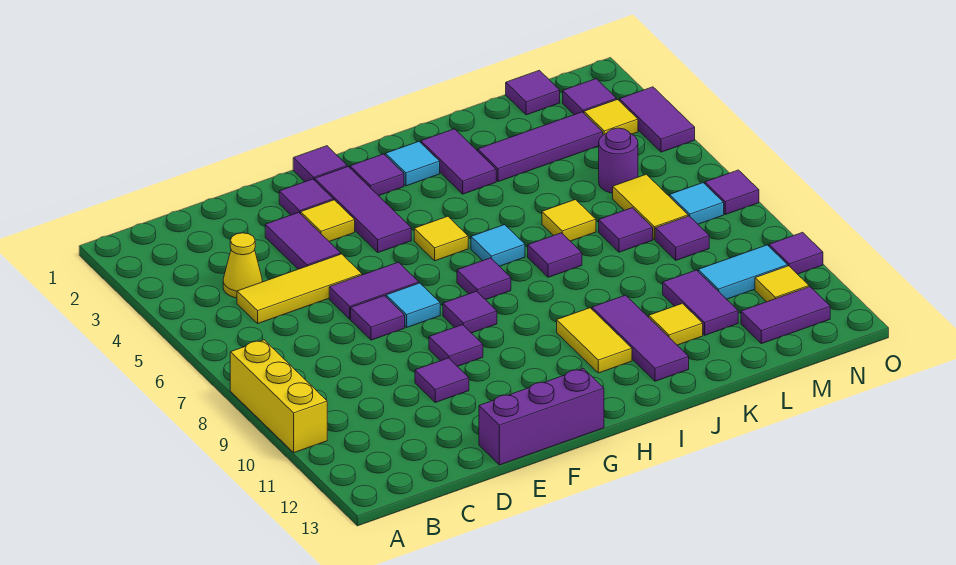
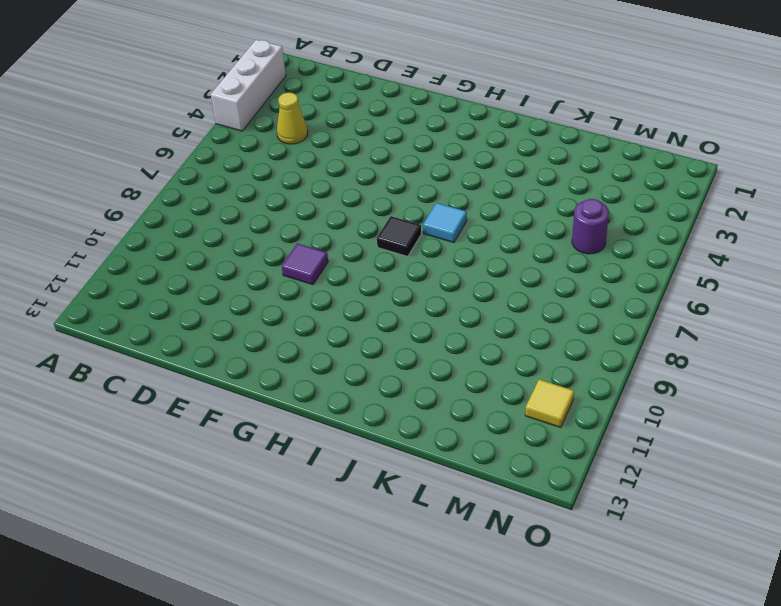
white brick A2:A4 level 1 -> none
black tile H7 level 1 -> purple tile H7 level 1
none -> yellow brick A8:A10 level 1
none -> yellow tile C5:E5 level 1
none -> purple tile E3:E4 level 1
none -> purple tile E6:F6 level 1

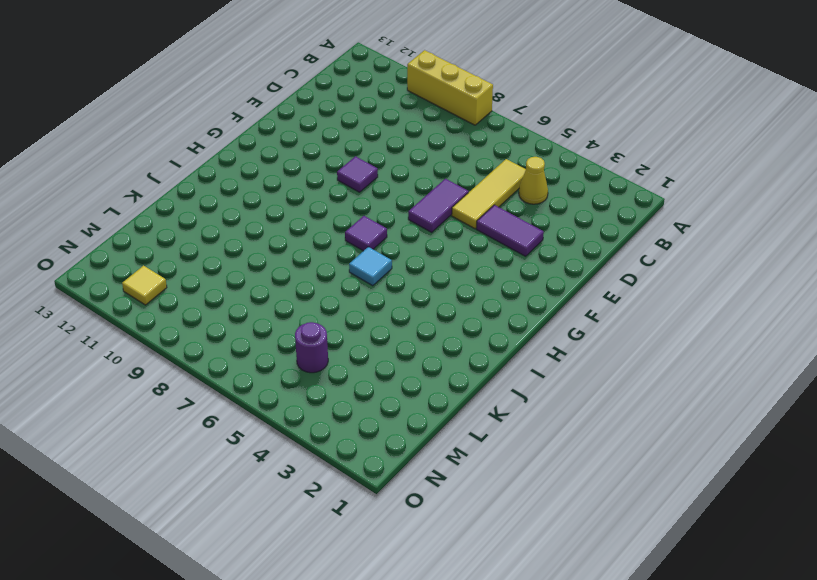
none -> purple tile E7 level 1
none -> purple tile E10 level 1
none -> purple brick E13:G13 level 1
none -> purple tile F2 level 1

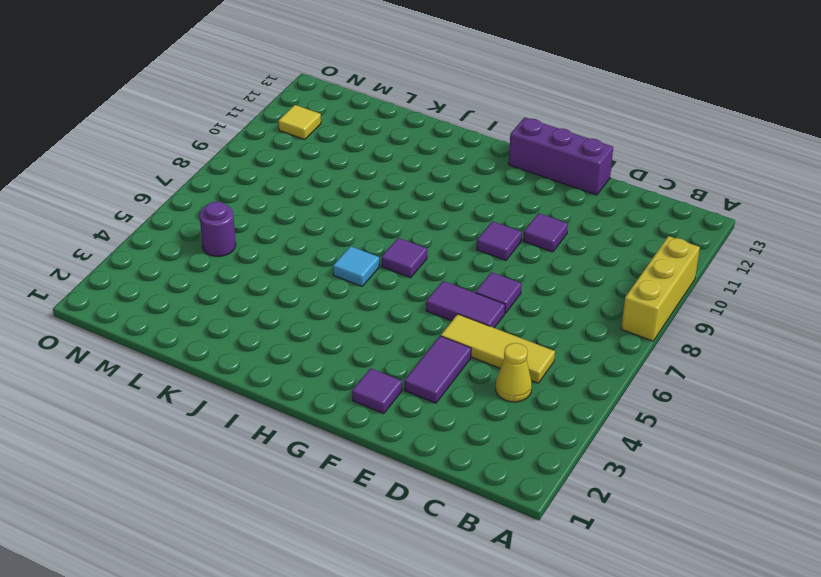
none -> yellow tile F3 level 1
none -> cyan tile F7 level 1
none -> purple tile G1 level 1
none -> purple tile G2:G4 level 1

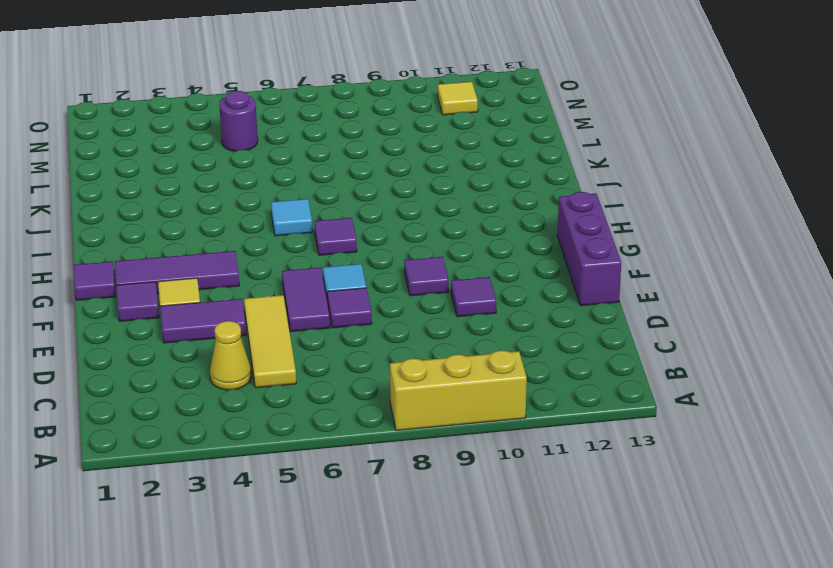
none -> purple tile G8 level 1
none -> purple tile H2 level 1
none -> yellow tile H5 level 1
none -> cyan tile I2 level 1

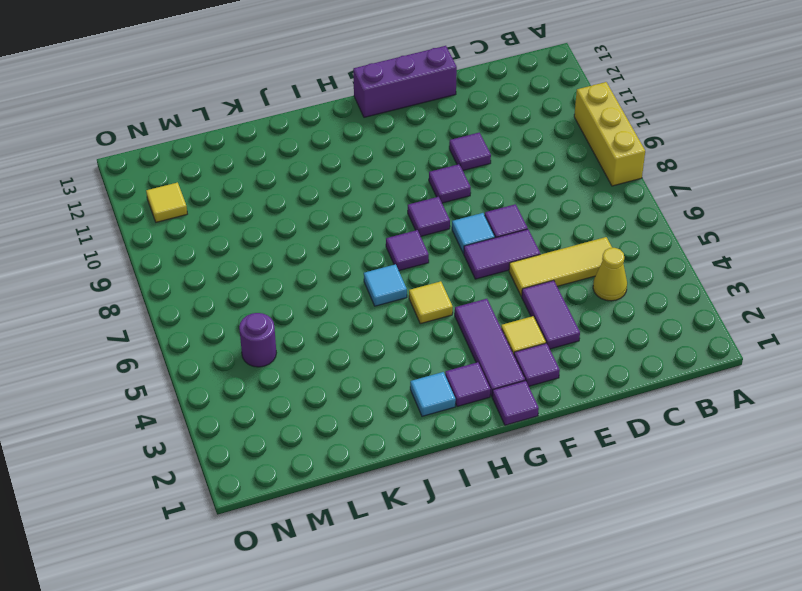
none -> yellow tile I10:I11 level 1
none -> purple tile J2:J3 level 1
none -> purple tile J7 level 1
none -> purple tile J10:J12 level 1

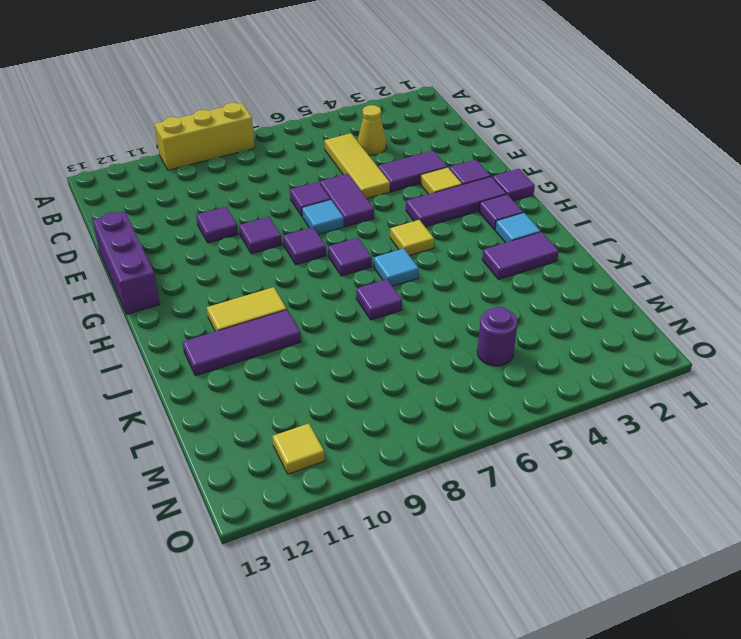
none -> purple tile K3:M3 level 1
none -> yellow tile K6 level 1
none -> yellow tile K11 level 1
none -> purple tile L7 level 1

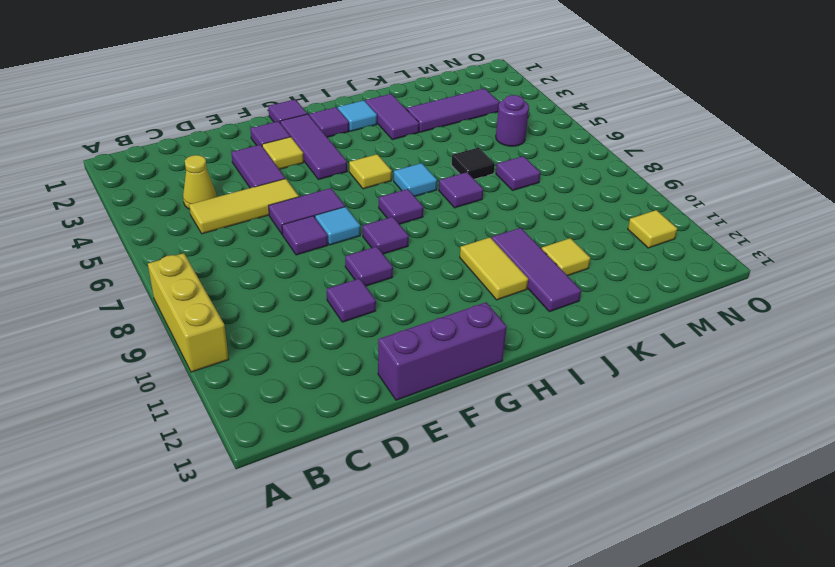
black tile K6 level 1 -> yellow tile K6 level 1
none -> purple tile L10:L11 level 1
none -> purple tile M1 level 1
none -> yellow tile M6:M7 level 1
none -> purple tile M8 level 1

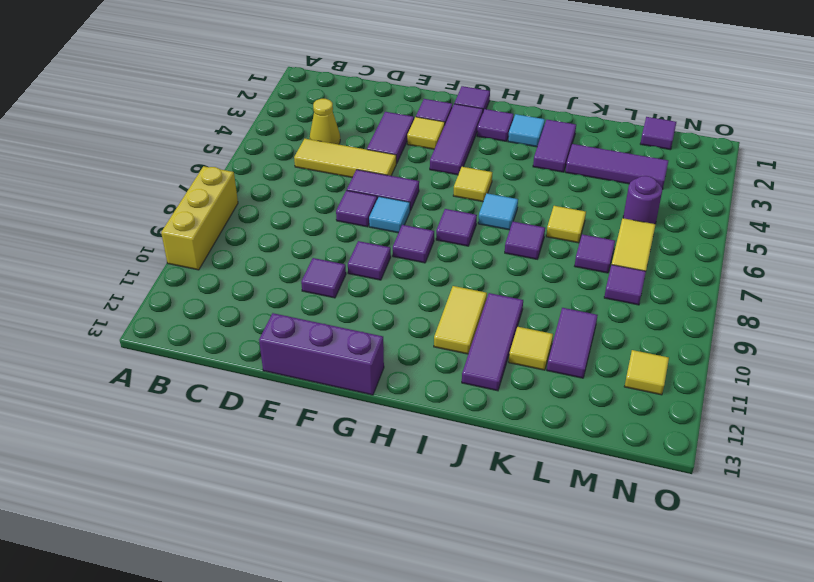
none -> cyan tile M10:N10 level 1
none -> purple tile M12:N12 level 1
none -> purple tile N2 level 1
none -> yellow tile N3 level 1

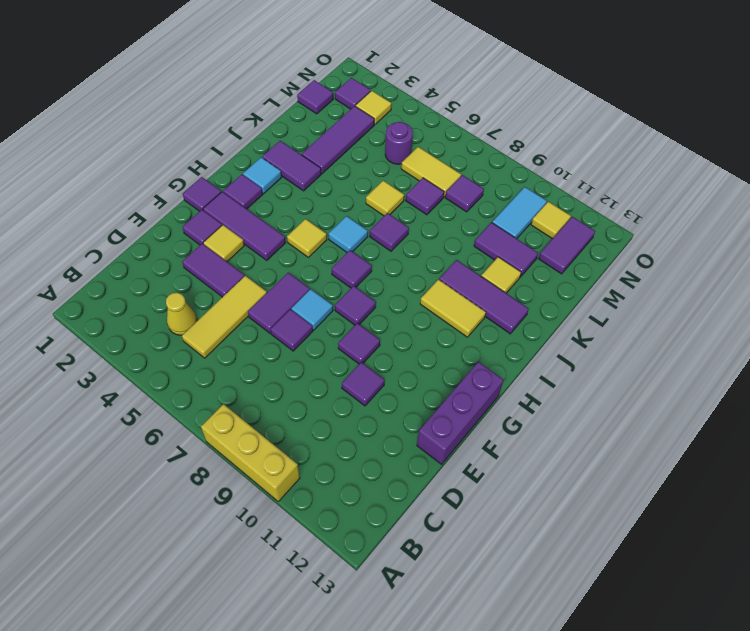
none -> cyan tile N7 level 1
none -> purple tile O3:O4 level 1
none -> purple tile O7 level 1
none -> purple tile O10 level 1

